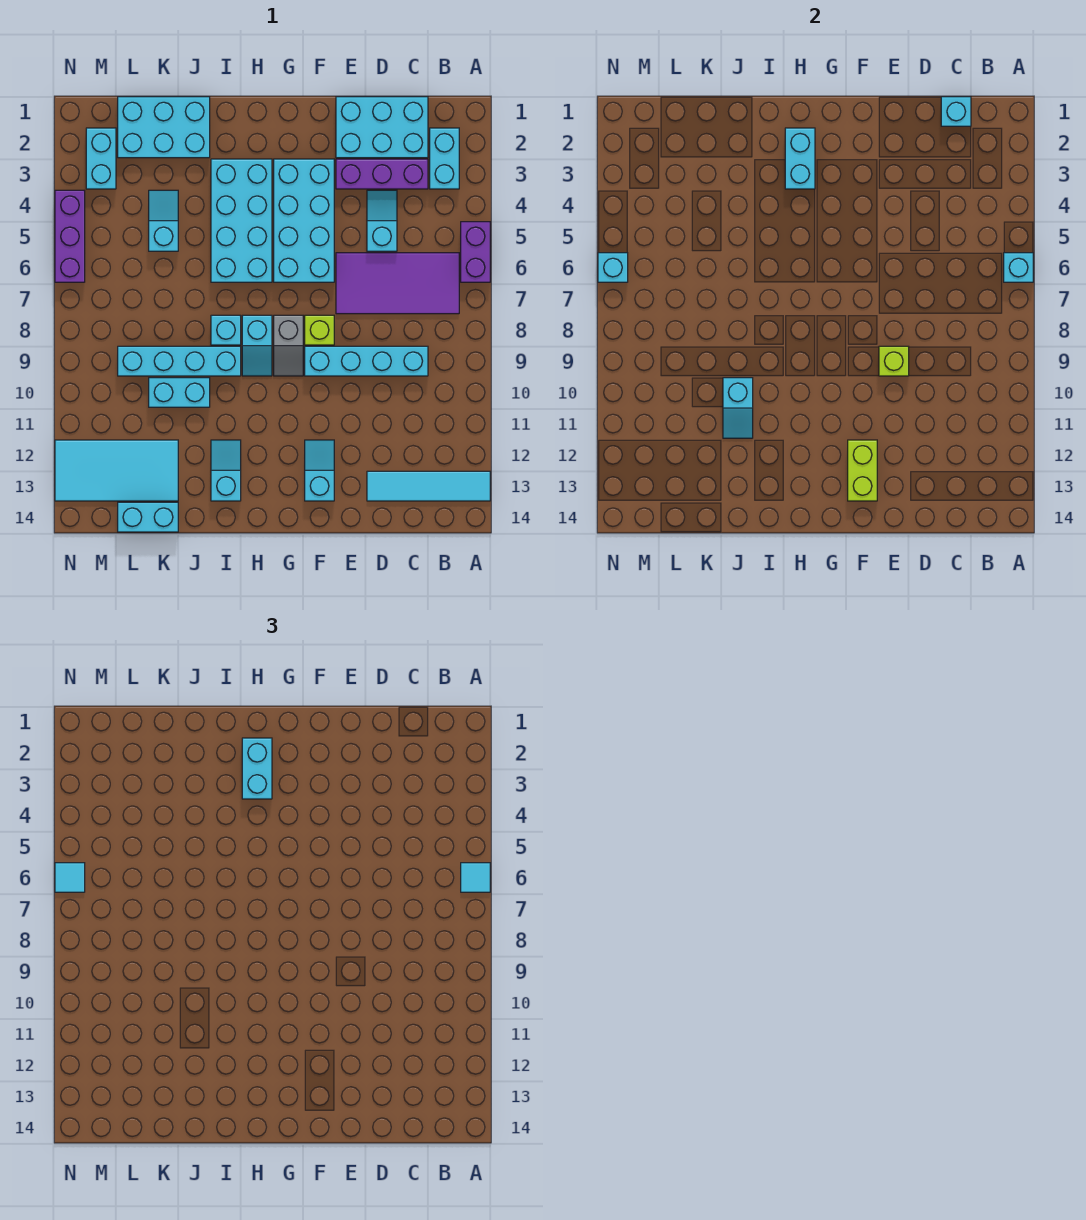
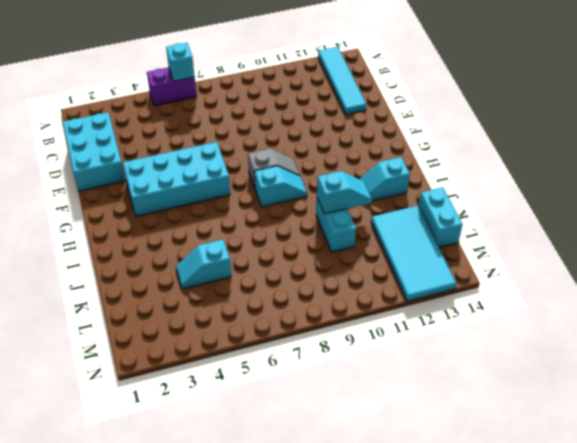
none -> cyan brick B2:B3 level 1
none -> purple tile B6:E7 level 1
none -> purple brick C3:E3 level 1
none -> cyan brick C9:F9 level 1

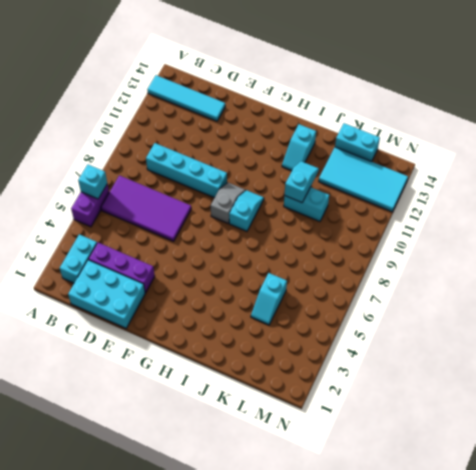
none -> cyan slope D4:D5 level 1 top 5
none -> cyan brick F3:G6 level 1
none -> lime brick F8 level 1
none -> cyan slope F12:F13 level 1 top 13

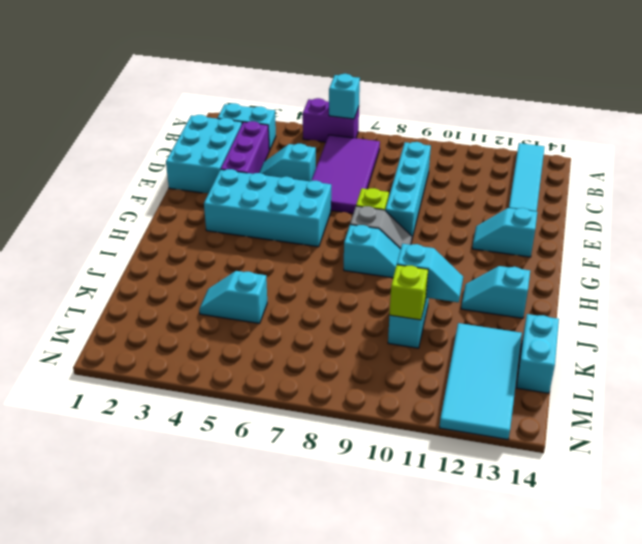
lime brick K10 level 2 -> lime brick E9 level 2
none -> cyan brick H3:I6 level 1
none -> cyan brick I8 level 1
none -> cyan brick I9:L9 level 1
none -> cyan brick J1:L2 level 1

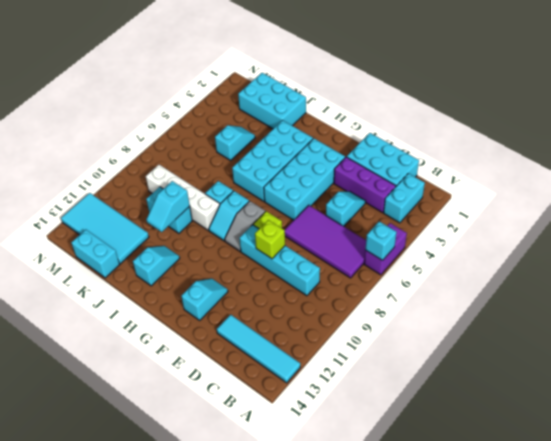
white brick I9:L9 level 1 -> cyan brick I9:L9 level 1
none -> cyan brick M2:M3 level 1
none -> purple brick N4:N6 level 1
none -> cyan brick C1 level 2
none -> lime brick F12:F13 level 2

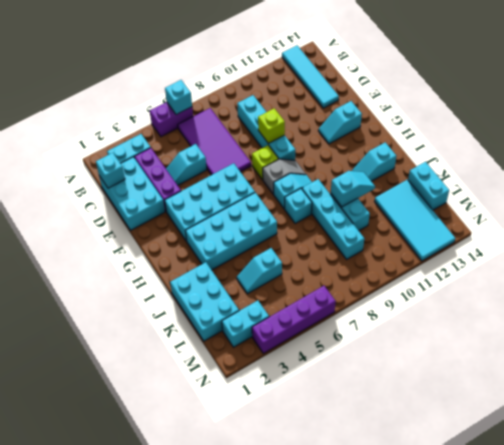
purple brick N3:N6 level 1 -> purple brick N4:N6 level 1
none -> lime brick F12:F13 level 2
none -> cyan brick H2:H3 level 2
none -> cyan brick N6 level 2
none -> cyan tile A6 level 3

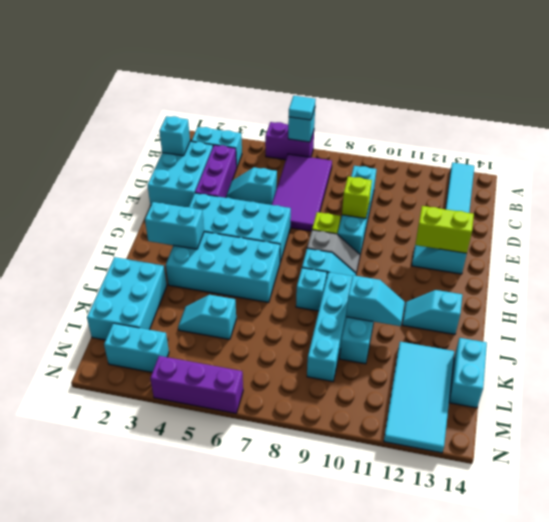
none -> cyan brick N6 level 2
none -> cyan brick H2:H3 level 3
none -> cyan tile N6 level 3

